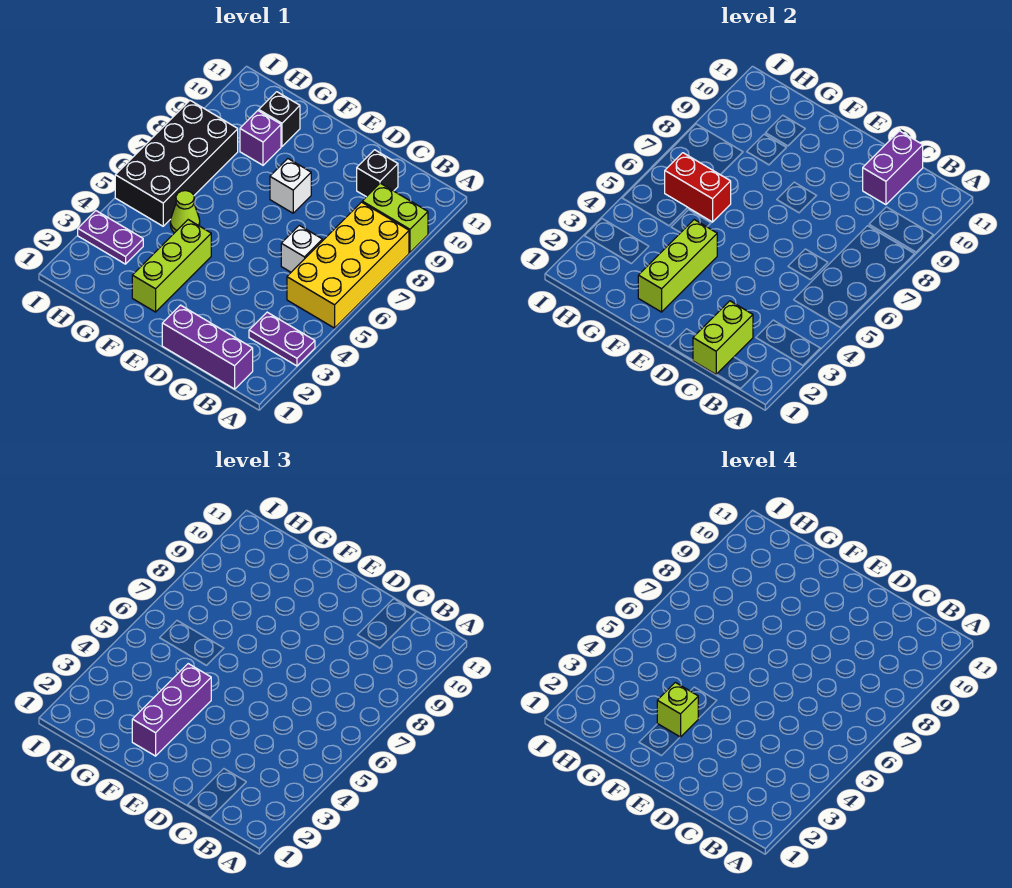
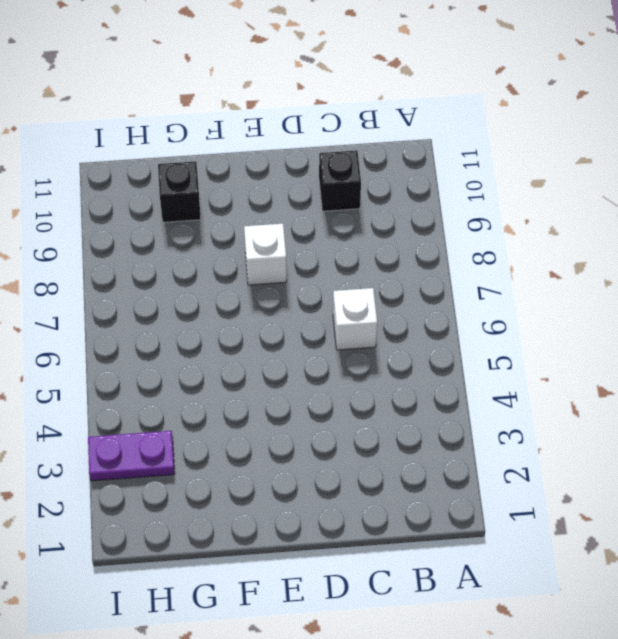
none -> purple plate A3:B3 level 1
none -> yellow brick A5:B8 level 1
none -> lime brick A9:B9 level 1

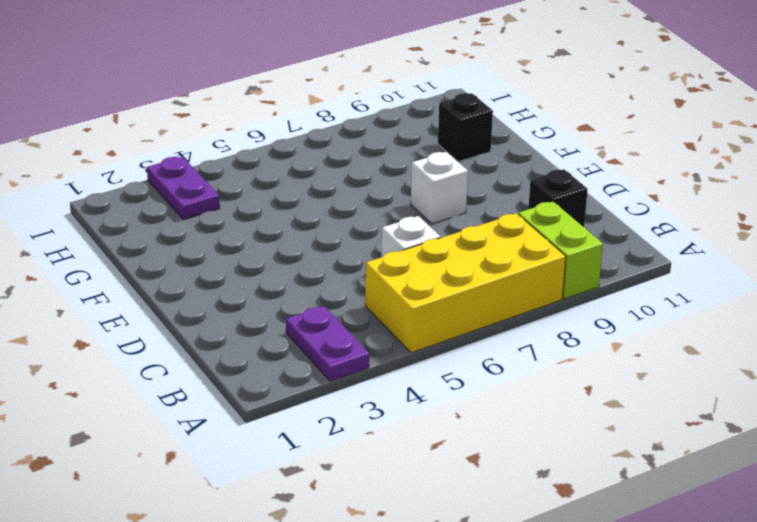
none -> purple brick B1:D1 level 1
none -> lime brick F2:F4 level 1
none -> lime cone G5 level 1

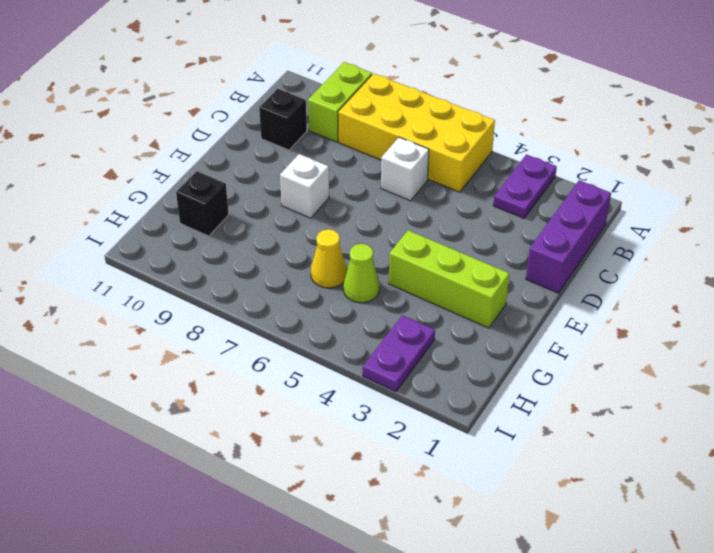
yellow cone G6 level 1 -> none
none -> purple brick G9 level 1
none -> black brick H5:I8 level 1
none -> lime brick C1:C2 level 2

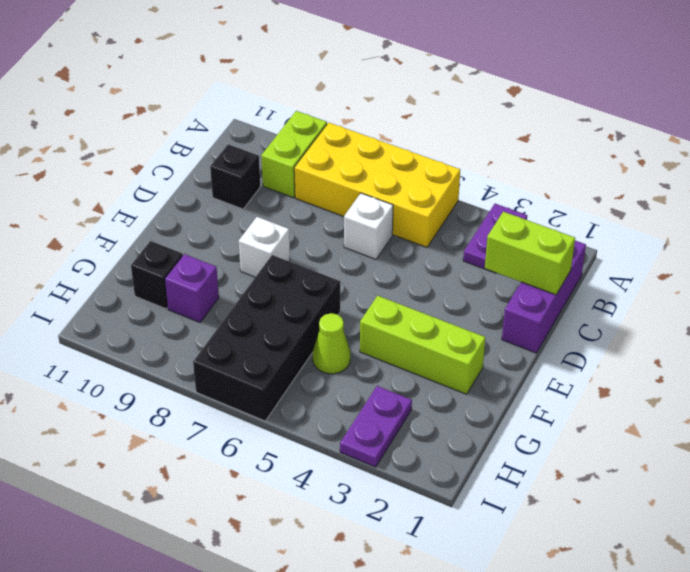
black brick F6:I7 level 1 -> black brick H5:I8 level 1
none -> purple brick C10:C11 level 2
none -> lime brick F2:F4 level 2
none -> red brick G6:H6 level 2

